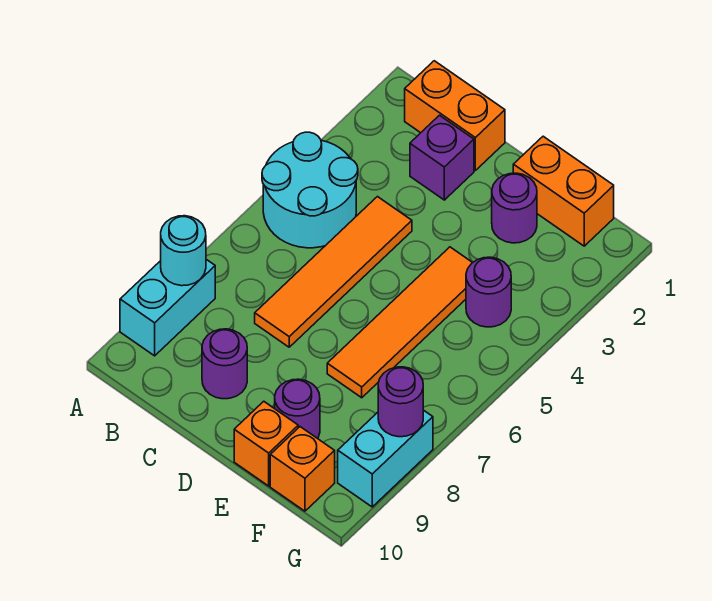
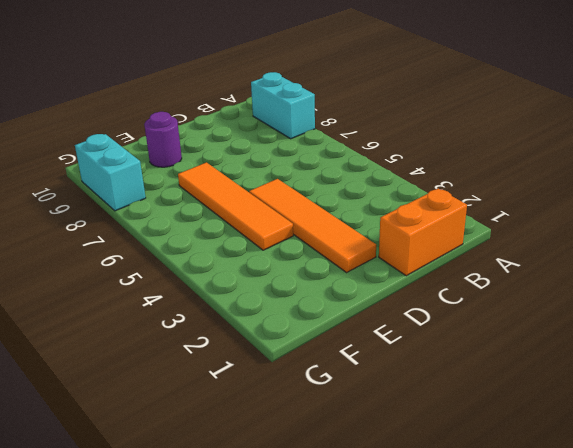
orange tile D2:D5 level 1 -> orange tile C4:C7 level 1
none -> cyan round brick A4:B5 level 1
none -> purple brick C2 level 1
none -> purple round brick C9 level 1

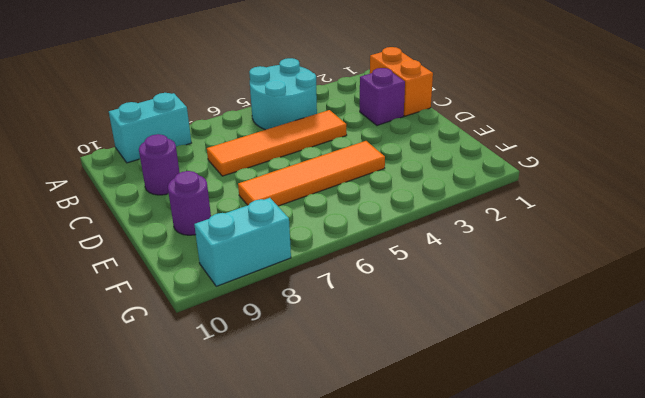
none -> orange brick E1:F1 level 1
none -> purple round brick E2 level 1
none -> orange brick E10 level 1

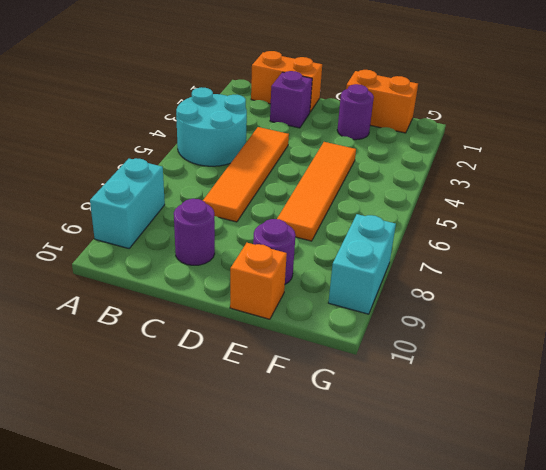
none -> purple round brick F4 level 1
none -> orange brick F10 level 1
none -> cyan round brick A8 level 2

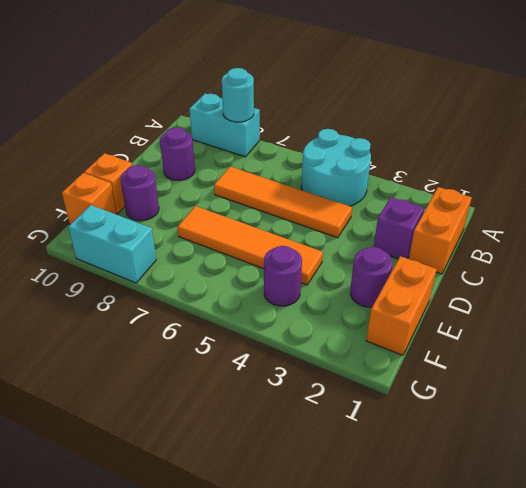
none -> purple round brick G8 level 2

